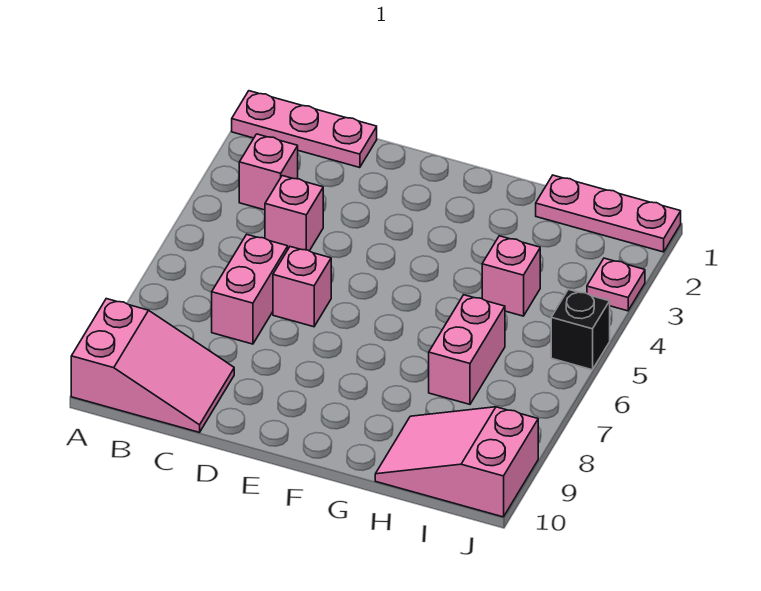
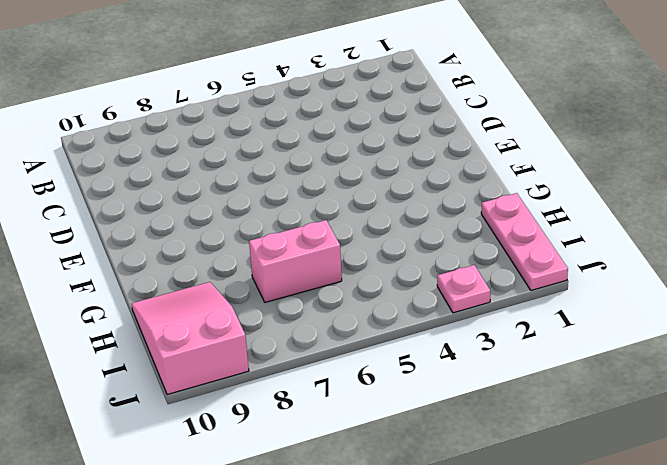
none -> pink plate A1:C1 level 1
none -> pink slope A9:C10 level 1 top A
none -> pink brick B3 level 1

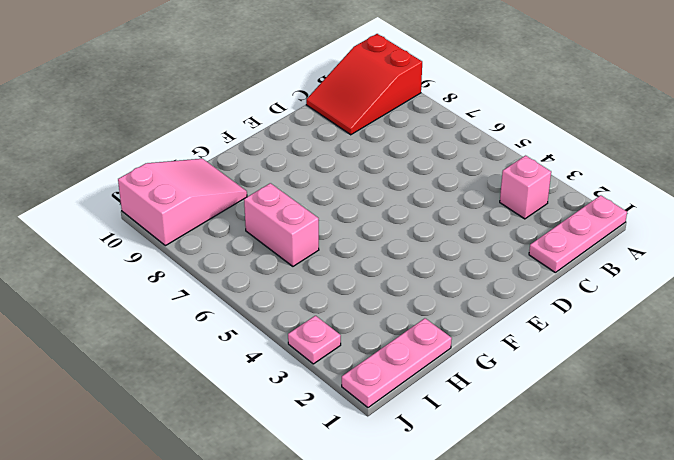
red slope A9:C10 level 1 top A -> pink slope A9:C10 level 1 top A
none -> pink brick C4 level 1
none -> pink brick C6:C7 level 1
none -> pink brick D6 level 1

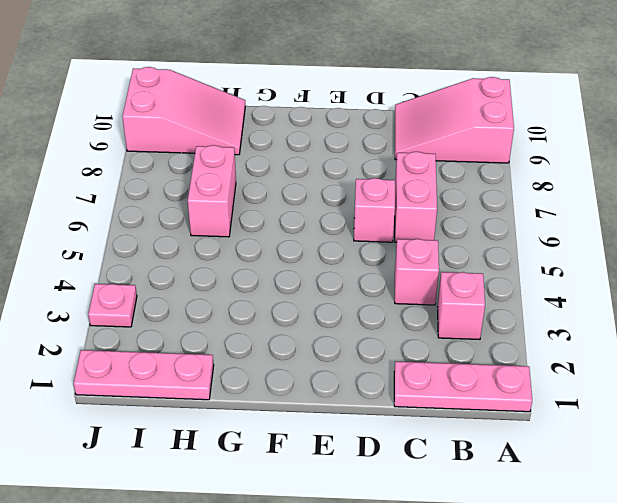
none -> pink brick H4 level 1
none -> black brick J5 level 1

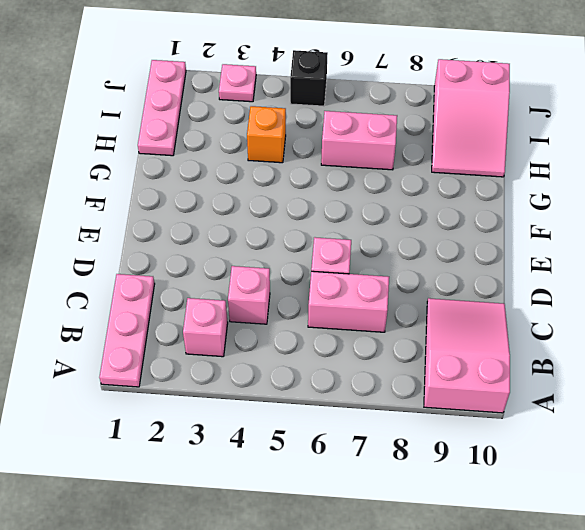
orange brick H4 level 1 -> pink brick H4 level 1

